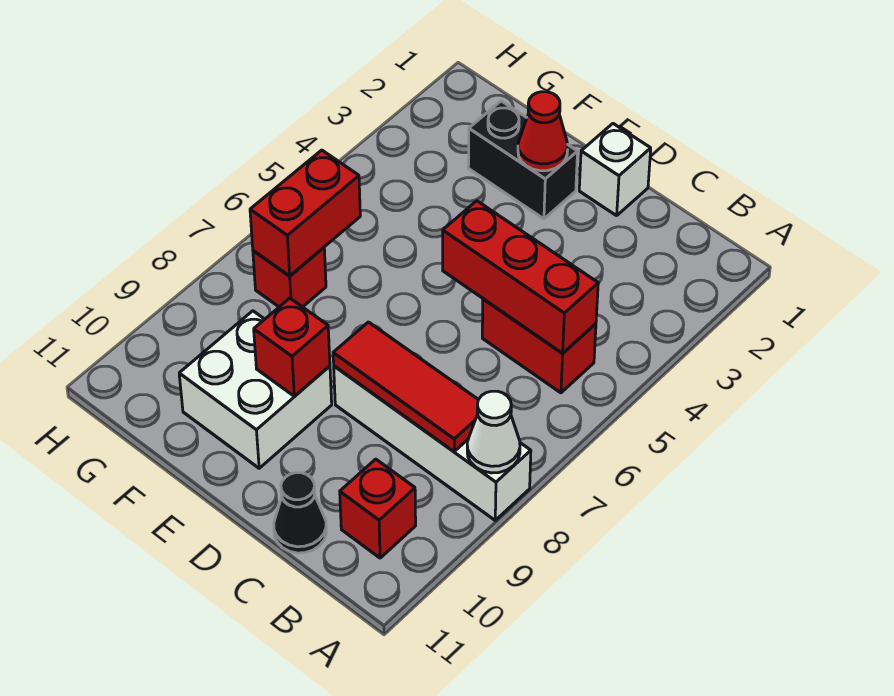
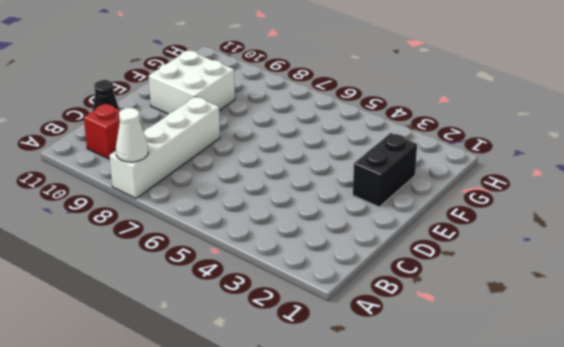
none -> red brick B5:C5 level 1
none -> white brick D1 level 1
none -> red brick G7 level 1

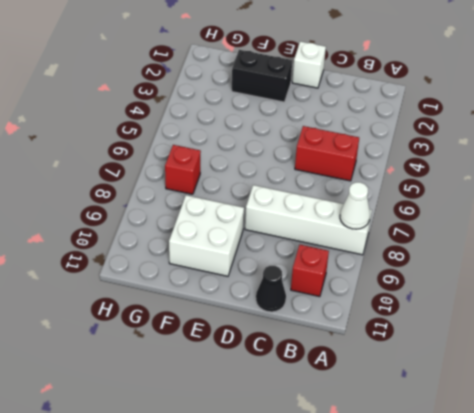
none -> red brick B5:D5 level 2
none -> red tile B8:D8 level 2
none -> red cone E2 level 2

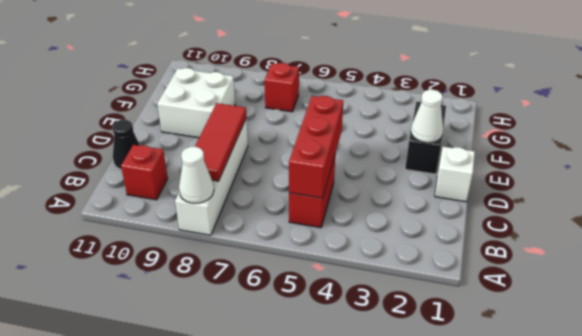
white cone E2 level 2 -> red cone E2 level 2
none -> red brick E9 level 2
none -> red brick G6:G7 level 2

